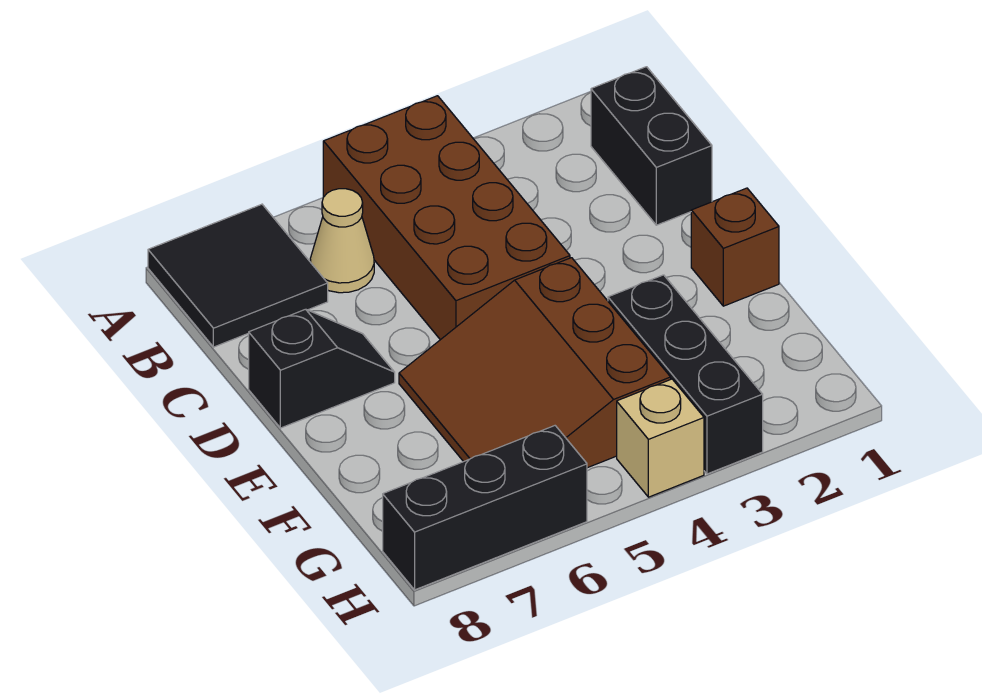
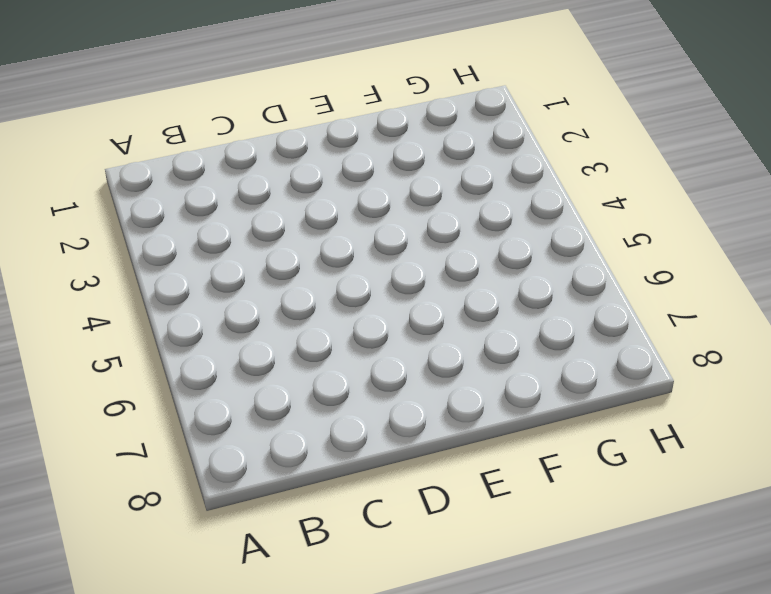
none -> brown brick A4:D5 level 1
none -> black tile A7:B8 level 1

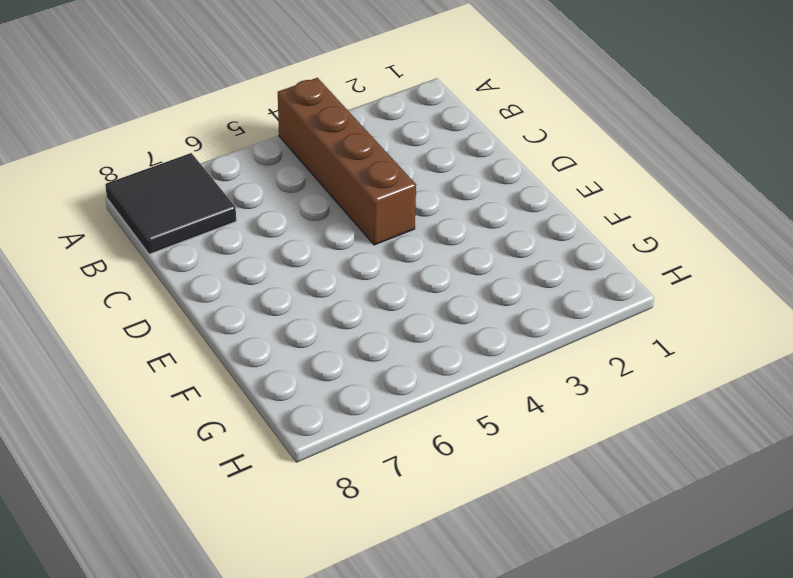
brown brick A4:D4 level 1 -> brown brick A4:D5 level 1
none -> black brick B1:C1 level 1
none -> tan cone B6 level 1

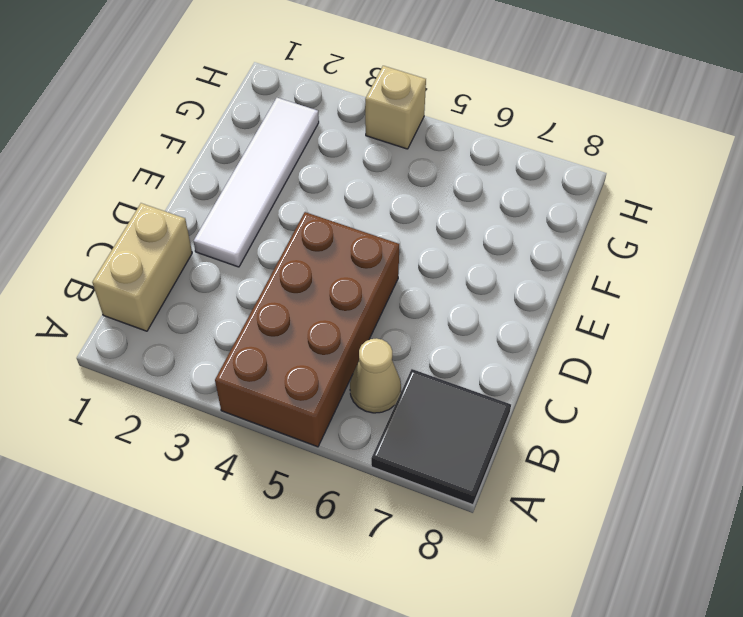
tan brick B1:C1 level 1 -> black brick B1:C1 level 1
white tile D2:G2 level 1 -> none
none -> black slope D7:D8 level 1 top 8
none -> brown brick E1 level 1

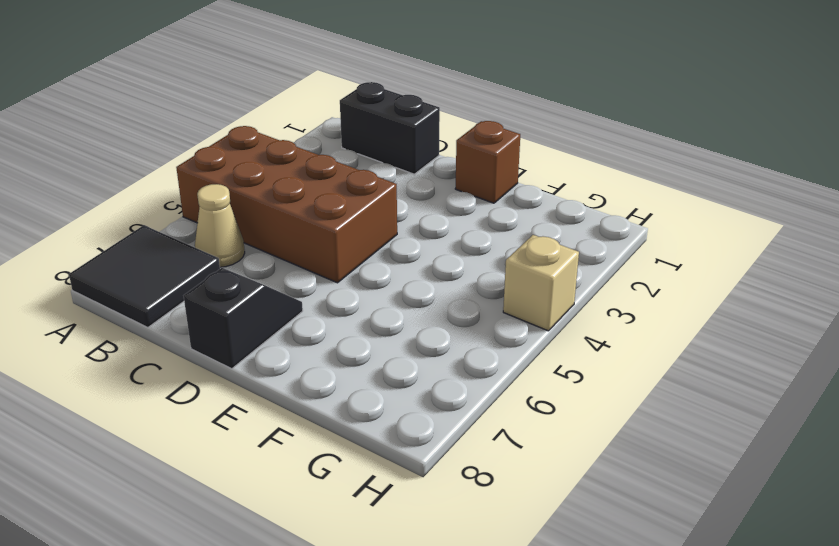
none -> brown slope E4:G6 level 1 top 4
none -> black brick F3:H3 level 1

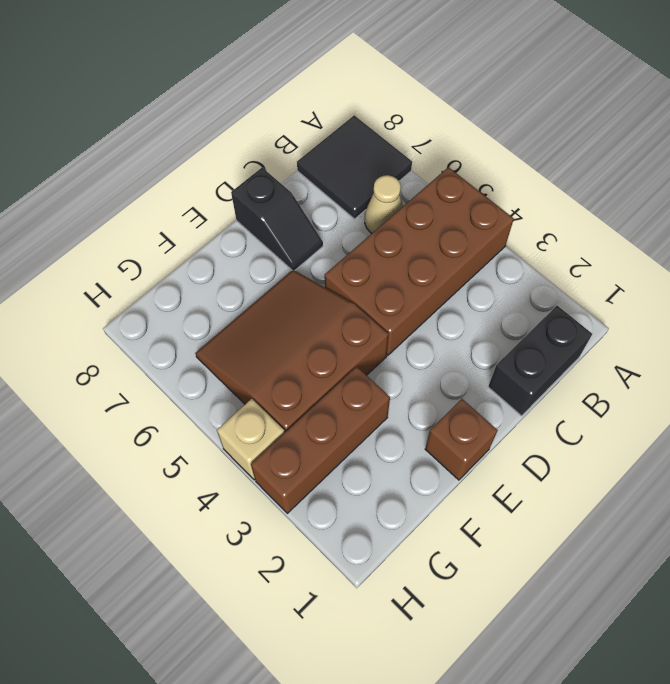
brown brick F3:H3 level 1 -> black brick F3:H3 level 1
none -> black brick H6:H8 level 1

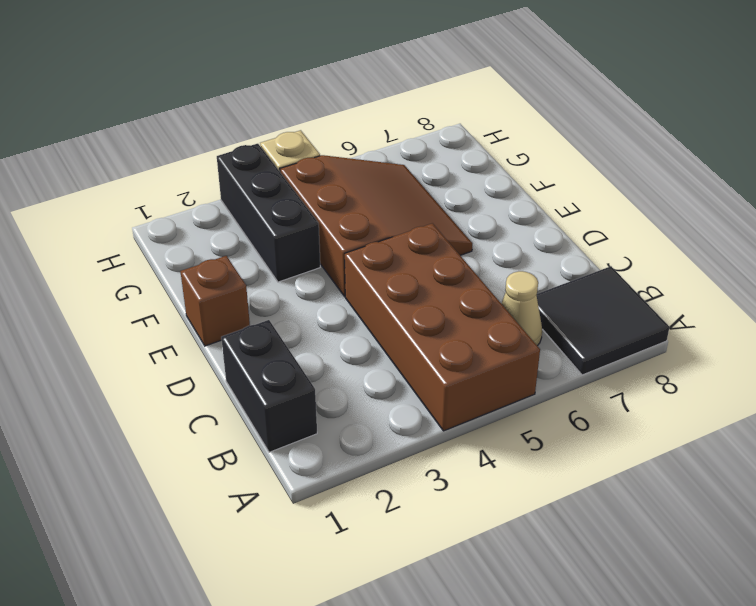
none -> black slope D7:D8 level 1 top 8
none -> black brick H6:H8 level 1

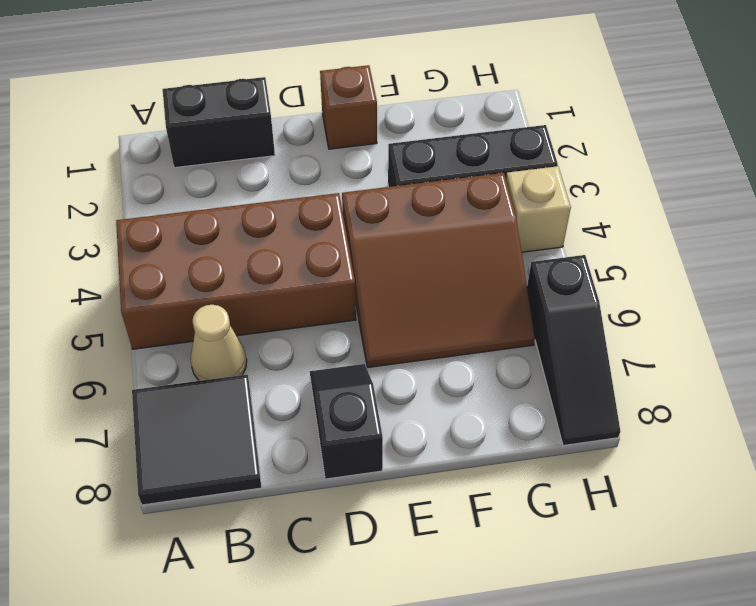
black slope H6:H8 level 1 top 6 -> black brick H6:H8 level 1

